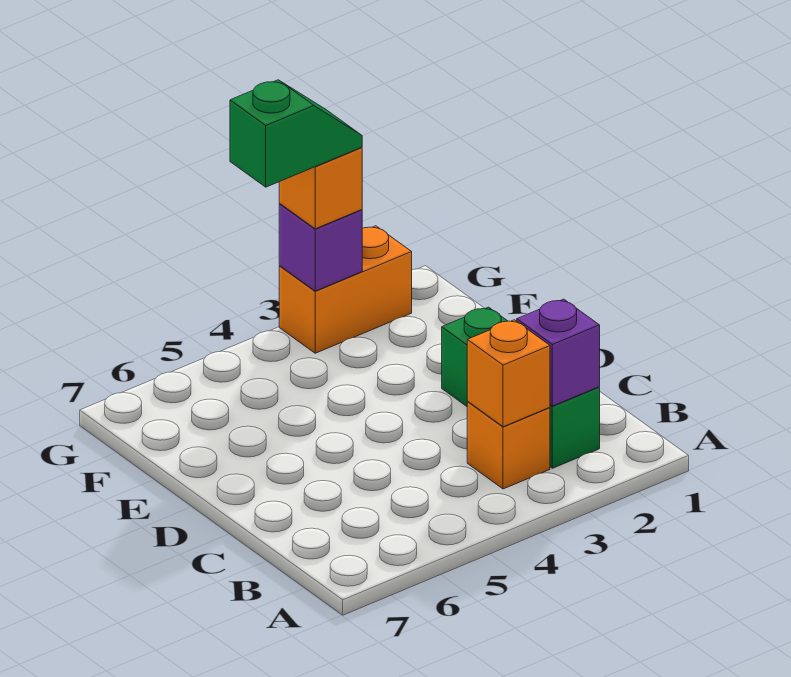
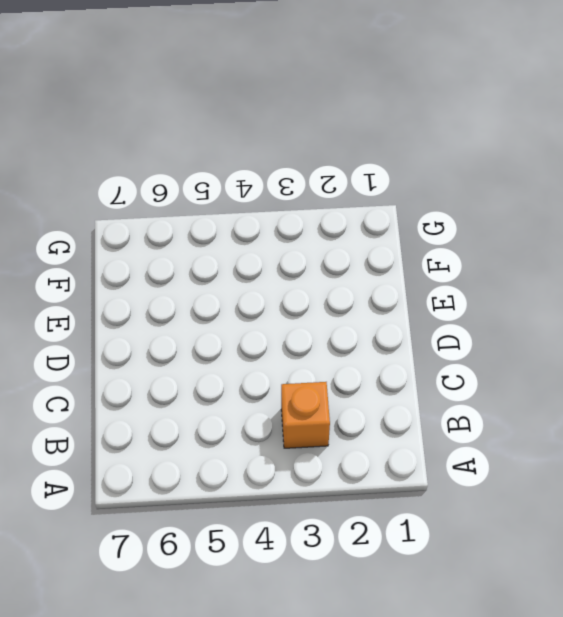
none -> green brick B2:D2 level 1
none -> orange brick G2:G3 level 1

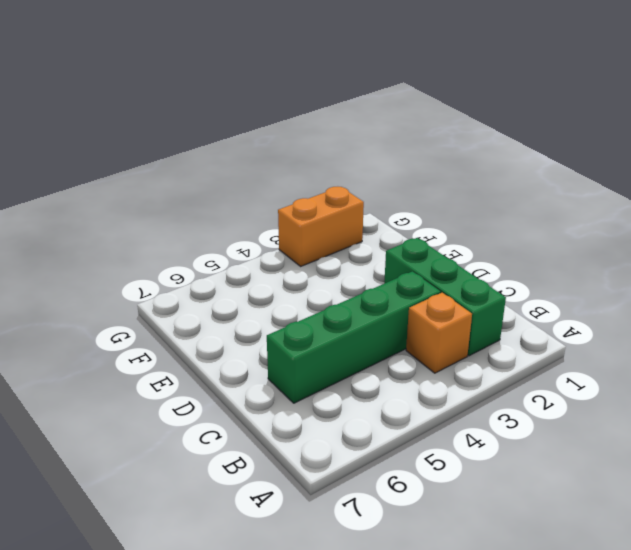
green brick C3:C6 level 1 -> none
none -> purple brick B2 level 2
none -> orange brick B3 level 2

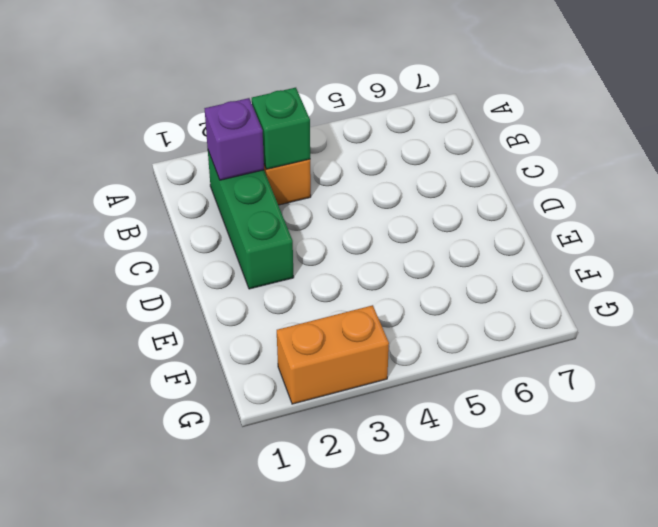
green brick B3 level 2 -> orange brick B3 level 2
none -> purple brick G3 level 2
none -> orange brick G3 level 3

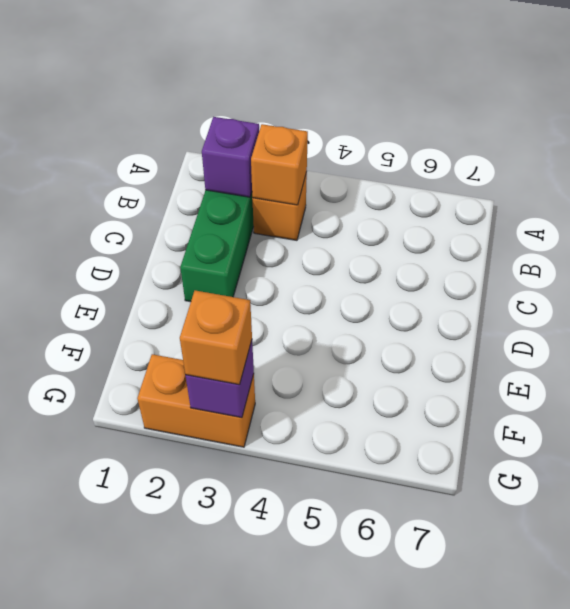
none -> green slope G3:G4 level 4 top 4

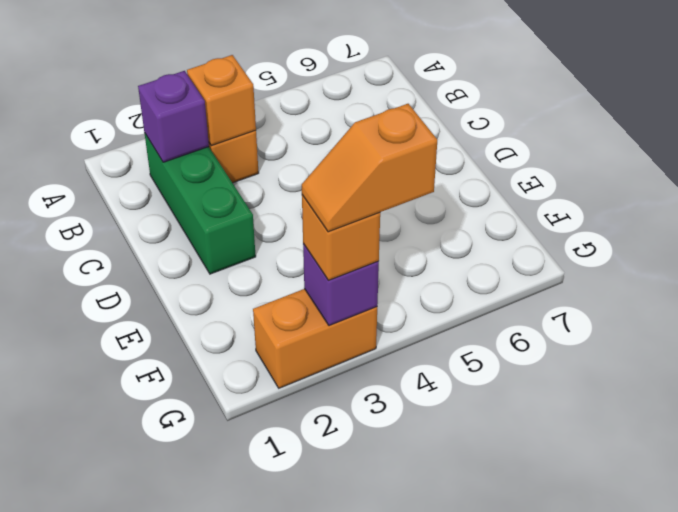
orange slope G3:G4 level 4 top 4 -> green slope G3:G4 level 4 top 4

